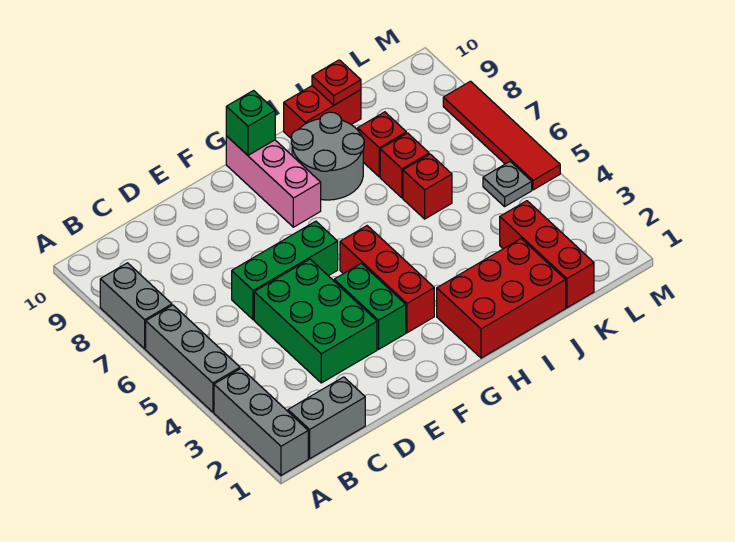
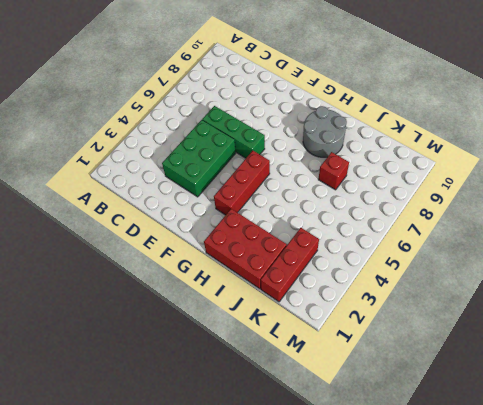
none -> grey brick A1:A3 level 1
none -> grey brick A4:A6 level 1
none -> grey brick A7:A8 level 1

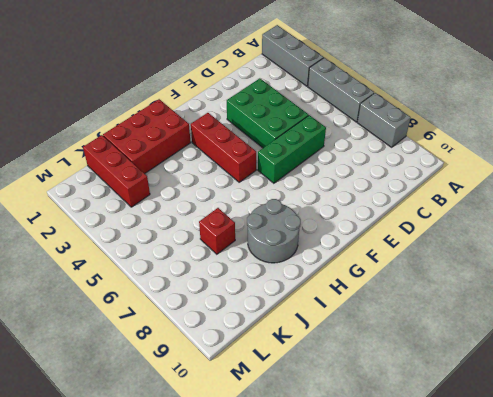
none -> grey brick B1:C1 level 1
none -> green brick F3:F4 level 1
none -> pink brick G8:G10 level 1

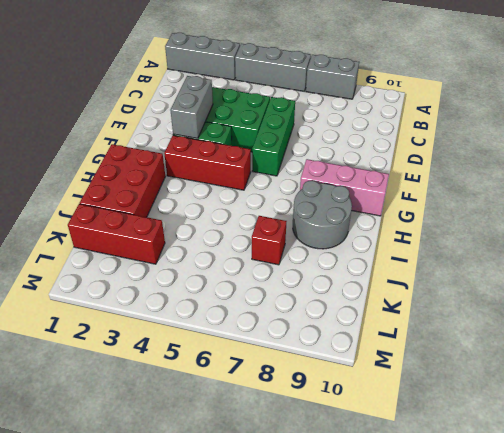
grey brick E3:F3 level 2 -> grey brick B1:C1 level 1
none -> red brick I10:J10 level 1
none -> red brick J6 level 1
none -> red brick J8 level 1

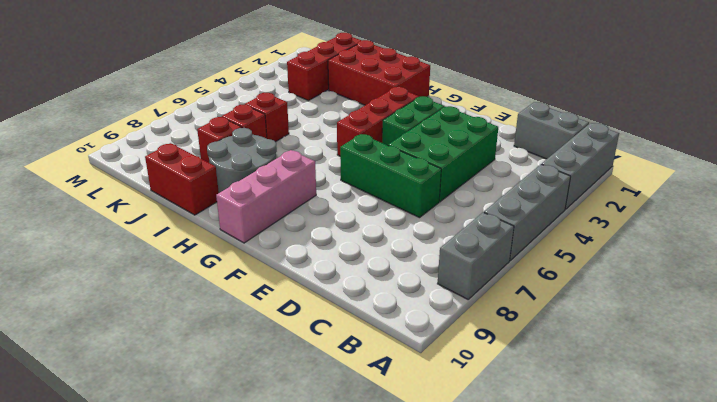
none -> grey plate L5 level 1
none -> red tile M5:M8 level 1
none -> green brick G10 level 2

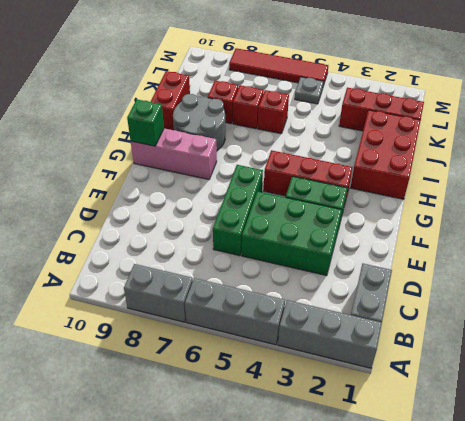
none -> red plate J10 level 2

